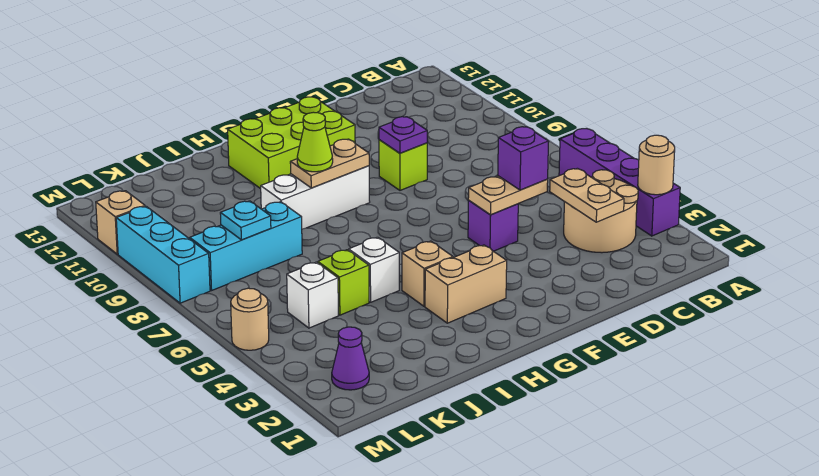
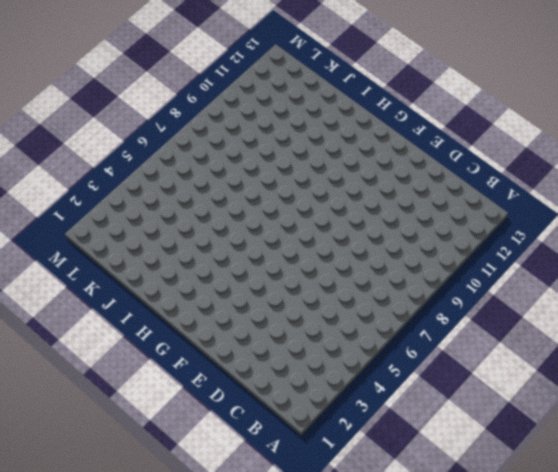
none -> purple brick A3:A6 level 1
none -> tan round brick B3:C4 level 1
none -> purple brick E5 level 1

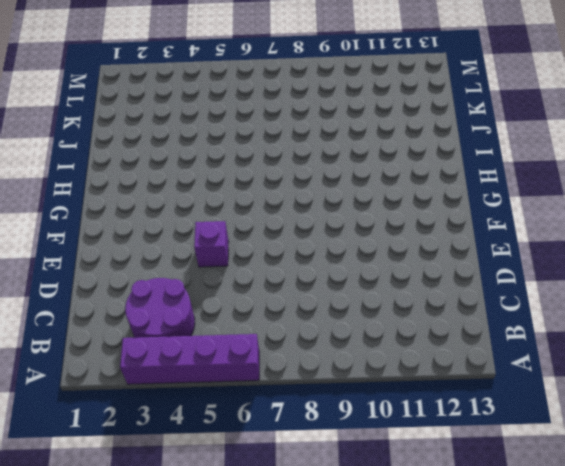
purple round brick B3:C4 level 1 -> tan round brick B3:C4 level 1
none -> lime brick E9 level 1
none -> lime brick F11:H12 level 1
none -> tan brick G3:H3 level 1

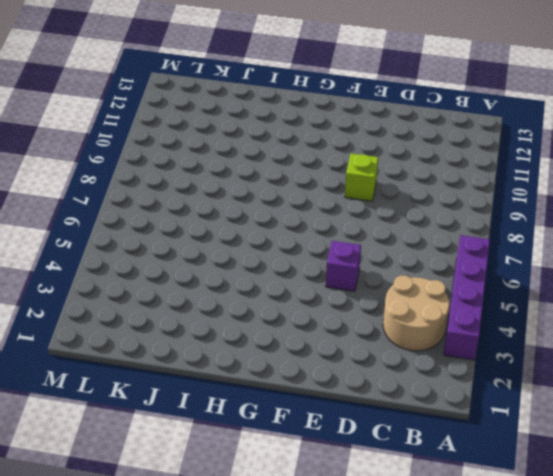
none -> lime brick F11:H12 level 1
none -> tan brick G3:H3 level 1
none -> white brick G9:I9 level 1

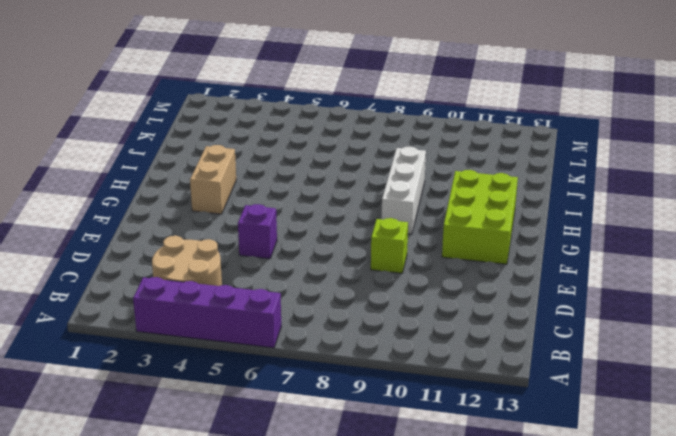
none -> tan brick H4 level 1
none -> white brick I5 level 1
none -> lime brick J5 level 1

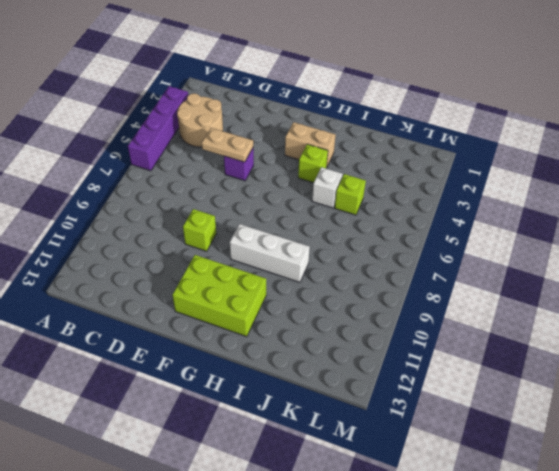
lime brick H4 level 1 -> tan brick H4 level 1
none -> cyan brick J8:L8 level 1
none -> white brick K5 level 1
none -> purple cone L2 level 1

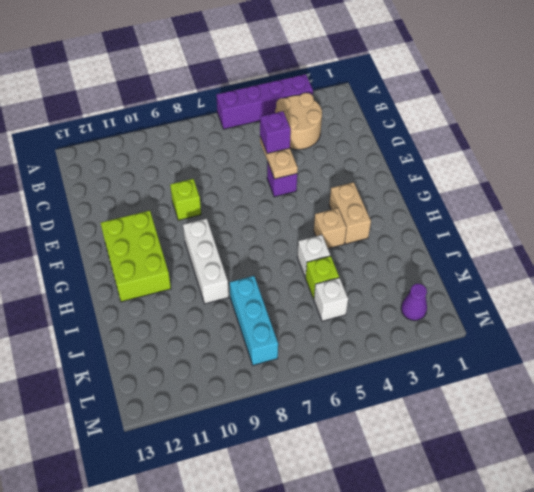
none -> tan round brick M5 level 1
none -> cyan brick M8:M10 level 1
none -> tan brick M11 level 1

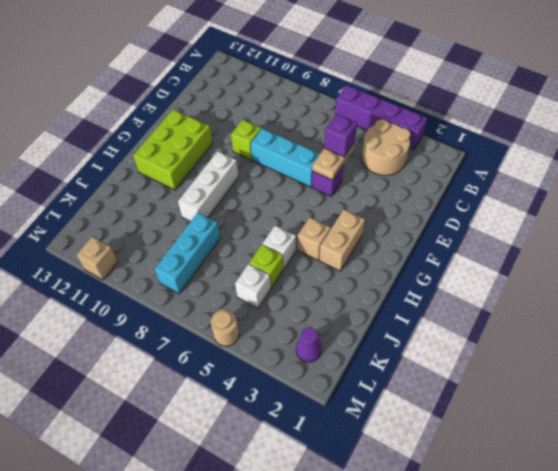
cyan brick E6:E8 level 1 -> cyan brick M8:M10 level 1
none -> tan round brick A3 level 2
none -> tan plate C3:C4 level 2
none -> purple plate E9 level 2

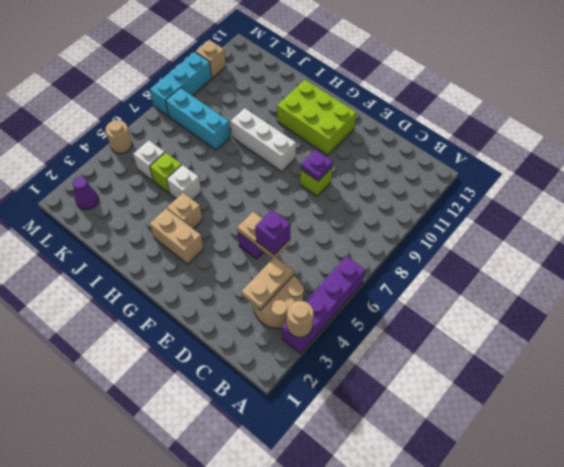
none -> tan plate G9:H9 level 2
none -> cyan plate K8 level 2
none -> lime cone H9 level 3

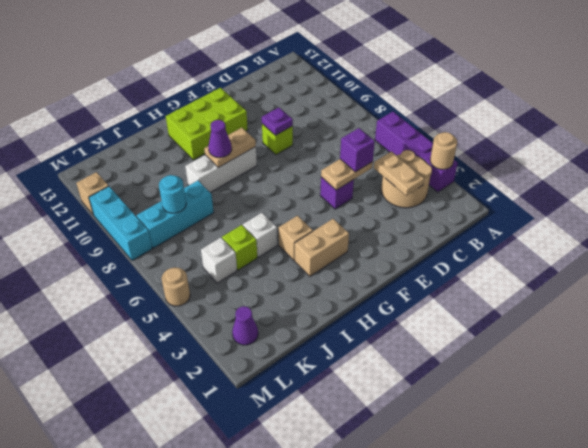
purple cone H9 level 3 -> lime cone H9 level 3
cyan round brick K8 level 2 -> cyan plate K8 level 2

